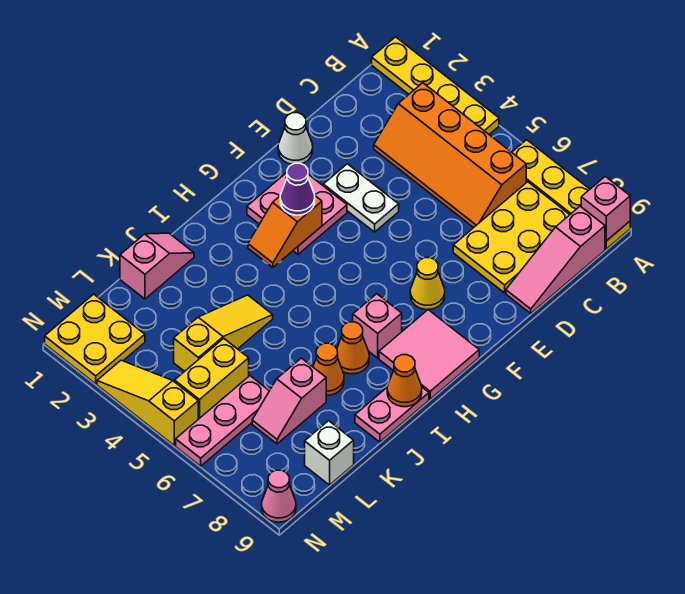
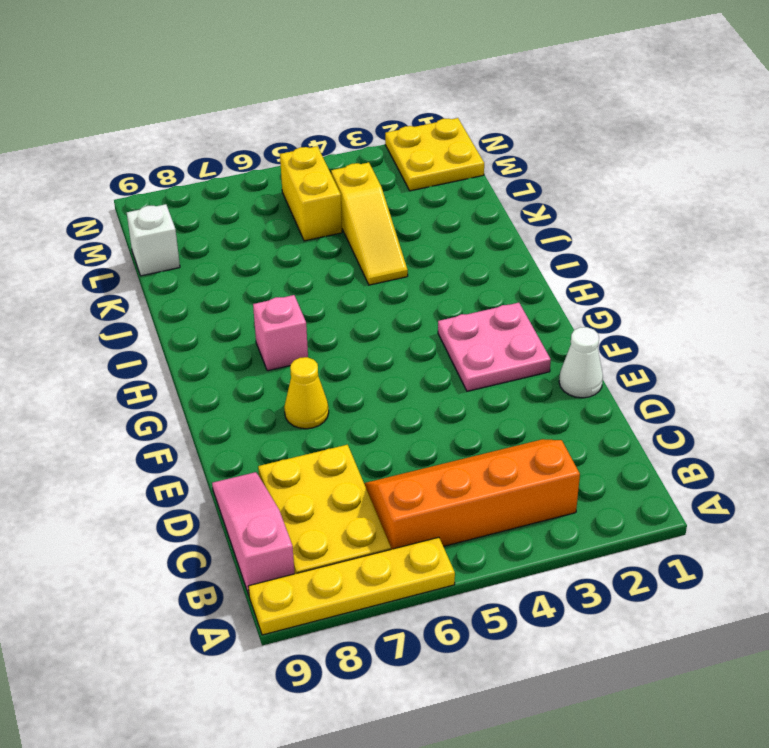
none -> yellow plate A1:A4 level 1
none -> white plate E3:E4 level 1
none -> pink tile G8:H9 level 1

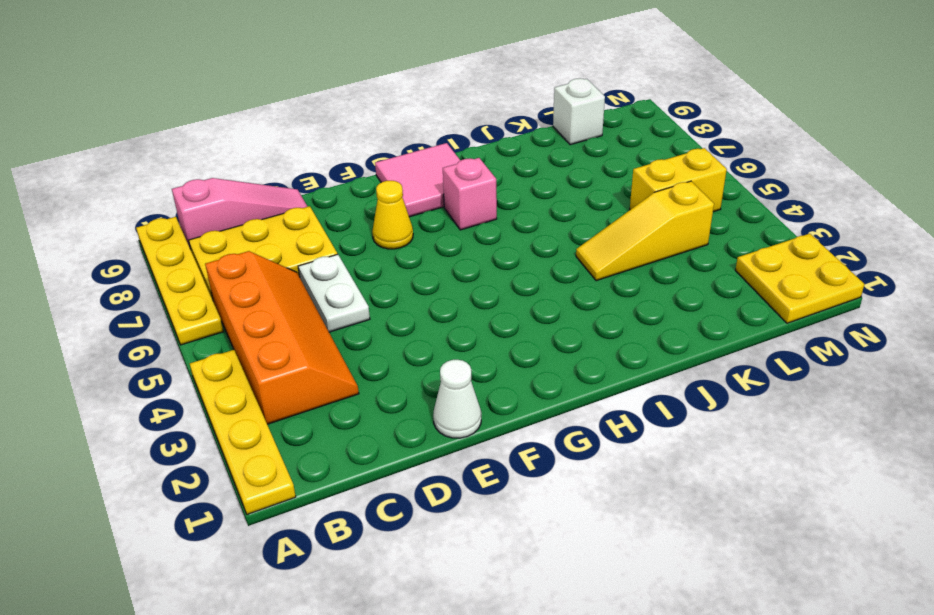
white plate D5:D6 level 1 -> white plate E3:E4 level 1
none -> pink plate F2:G3 level 1
none -> orange cone I7 level 1
none -> pink plate I9:J9 level 1

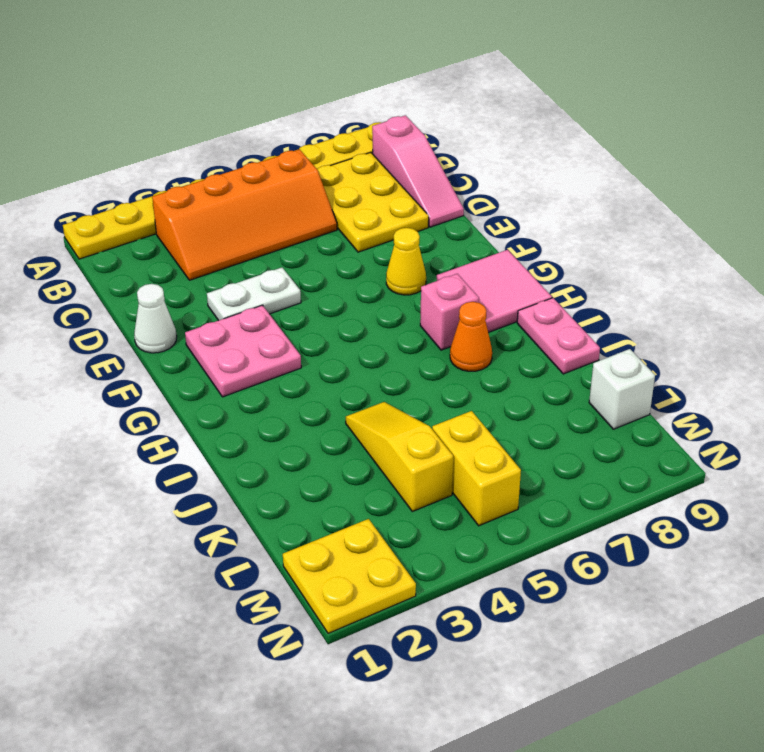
none -> pink slope J1:K1 level 1 top K
none -> orange cone J7 level 1
none -> pink slope K7:L7 level 1 top K

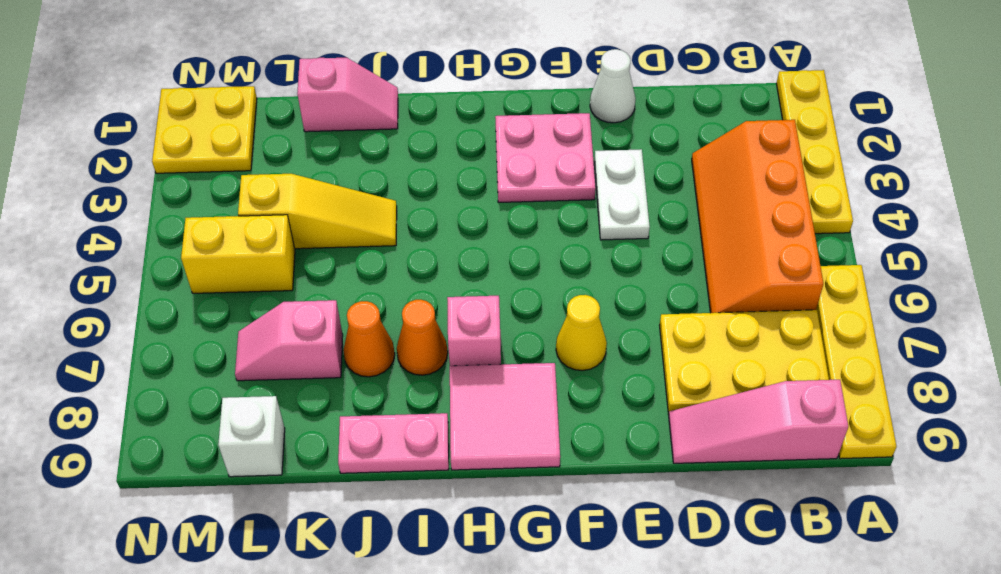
none -> pink plate L6:N6 level 1
none -> yellow slope N3:N5 level 1 top 5
none -> pink cone N9 level 1

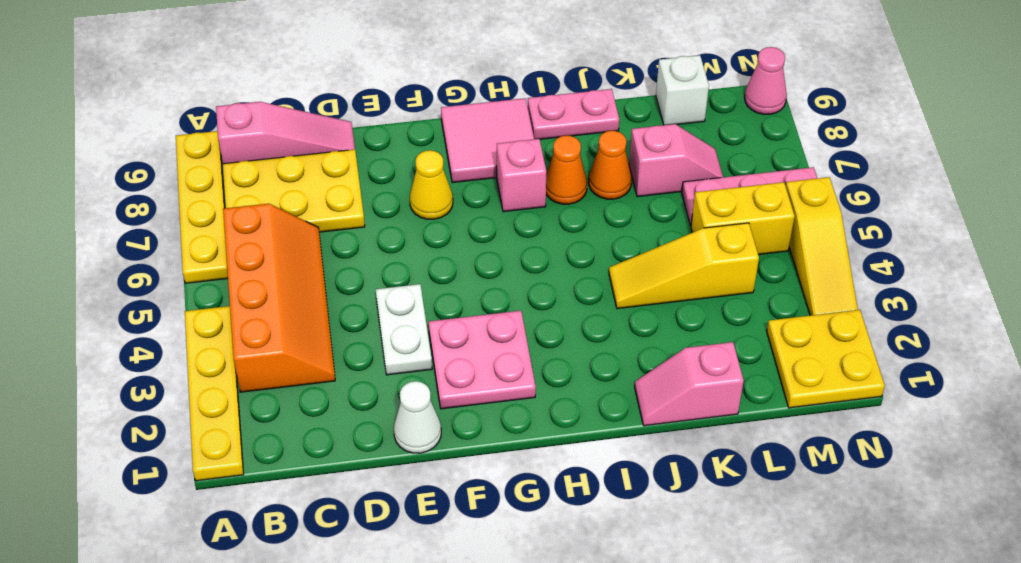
none -> pink brick A9 level 2
none -> orange slope G3:H3 level 2 top G
none -> orange cone I9 level 2

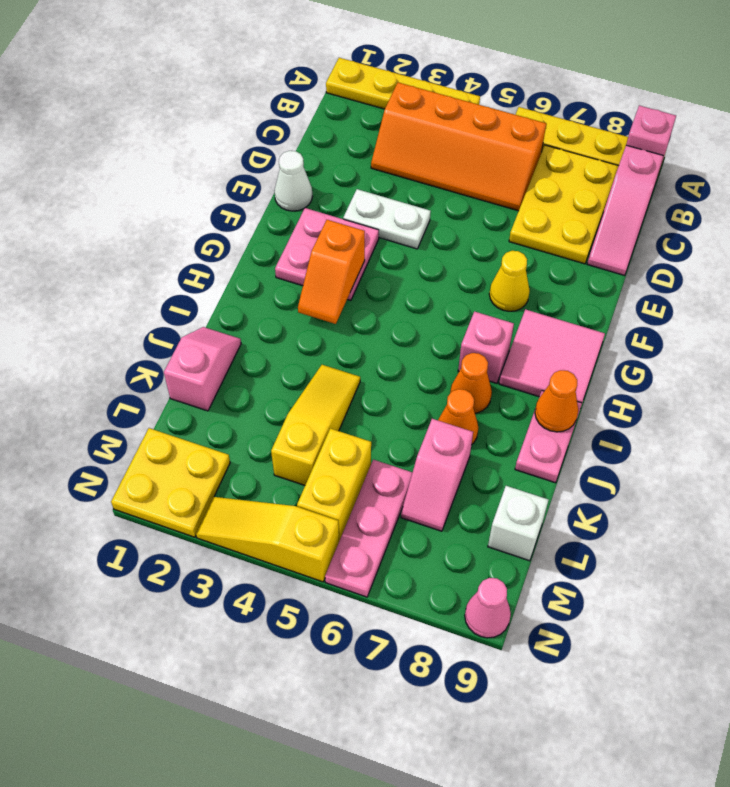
none -> purple cone G3 level 3

